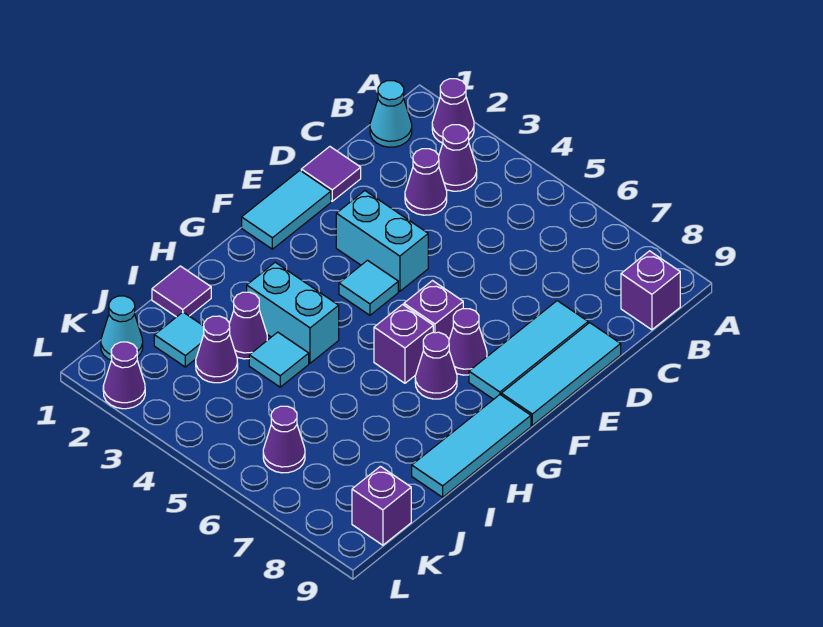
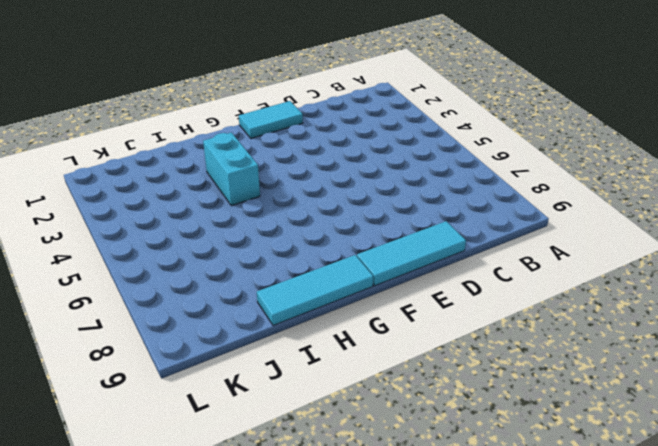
none -> purple cone A2 level 1
none -> cyan cone B1 level 1
none -> purple cone B3 level 1

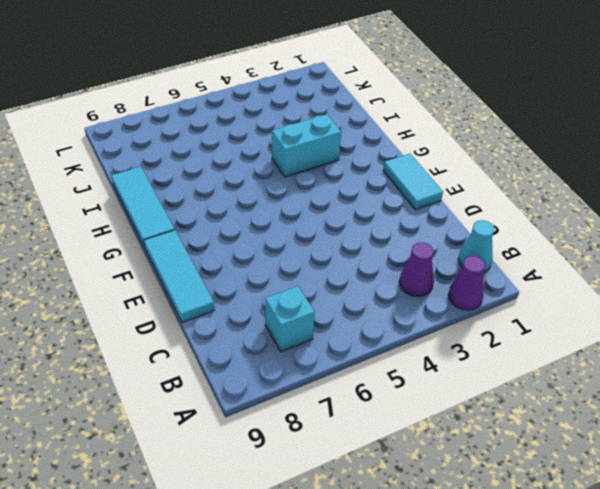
cyan brick B7 level 1 -> none
none -> purple brick B9 level 1
none -> purple cone C3 level 1
none -> purple tile D1 level 1

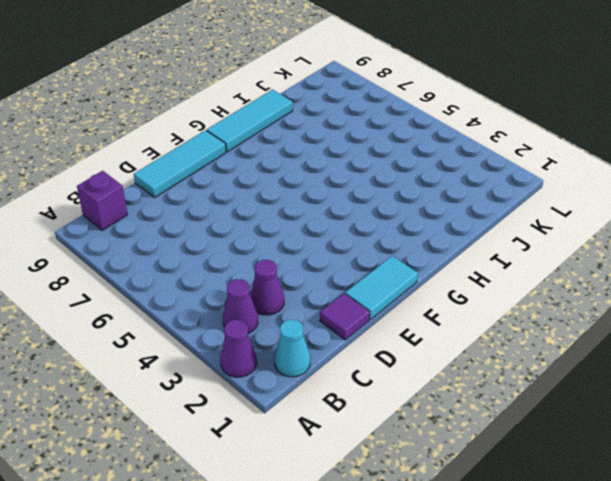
none -> cyan tile D8:F8 level 1
none -> cyan brick E3:E4 level 1
none -> cyan tile F4 level 1

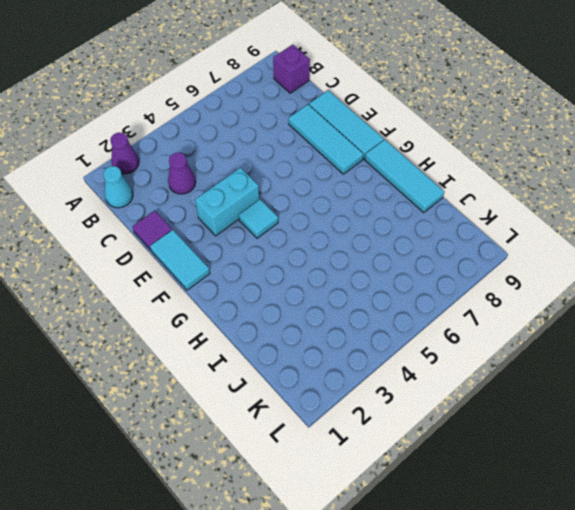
none -> purple cone B3 level 1
none -> purple brick F6 level 1
none -> purple cone F7 level 1

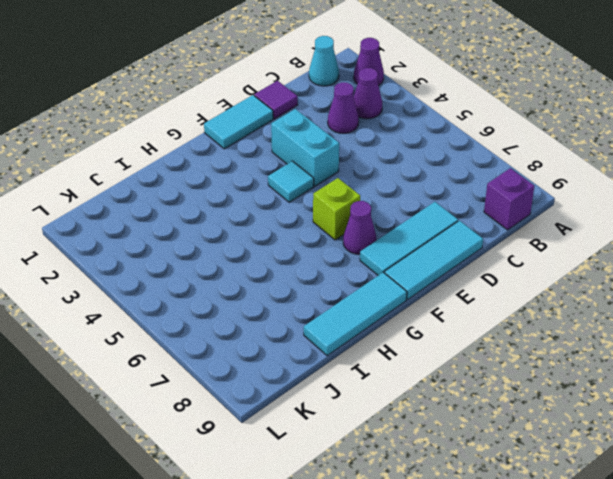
lime brick F6 level 1 -> purple brick F6 level 1
none -> purple brick G6 level 1
none -> purple cone G7 level 1
none -> cyan brick H3:H4 level 1

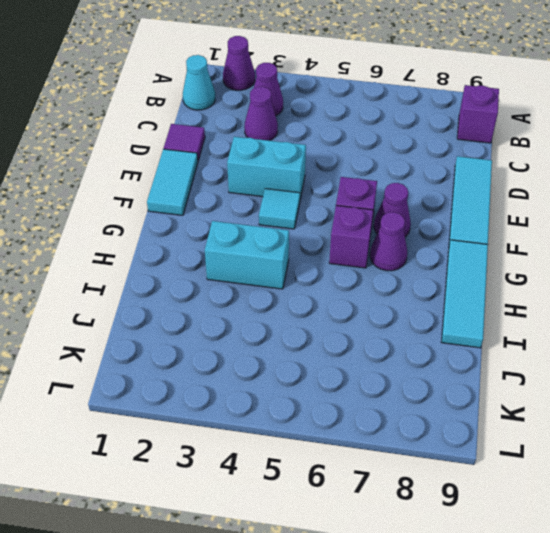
none -> cyan tile D8:F8 level 1
none -> purple tile I1 level 1
none -> purple cone I3 level 1

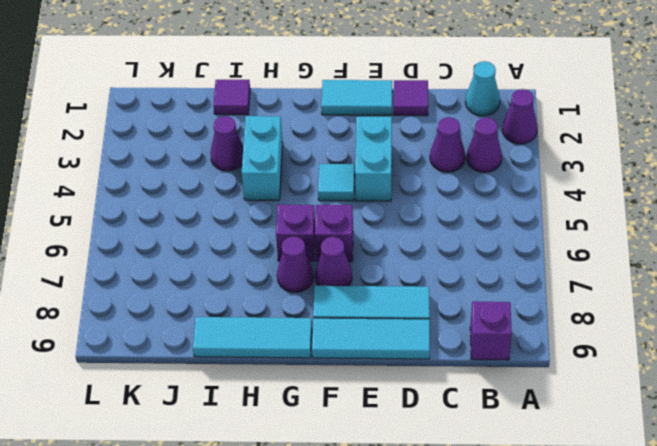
none -> cyan tile I4 level 1
none -> cyan tile J2 level 1
none -> purple cone J3 level 1

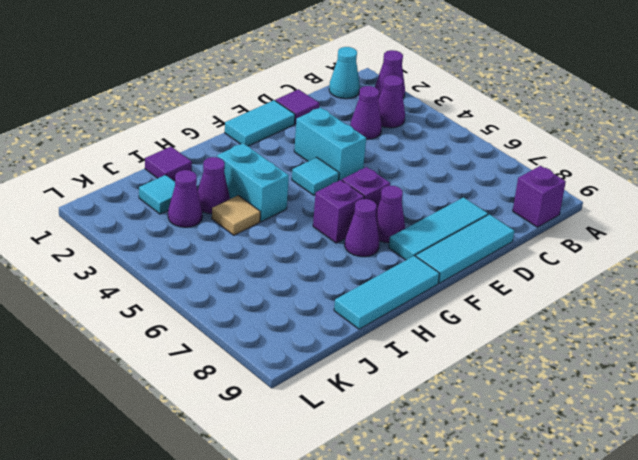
tan tile I4 level 1 -> cyan tile I4 level 1
none -> cyan cone K1 level 1
none -> purple cone K6 level 1
none -> purple brick K9 level 1

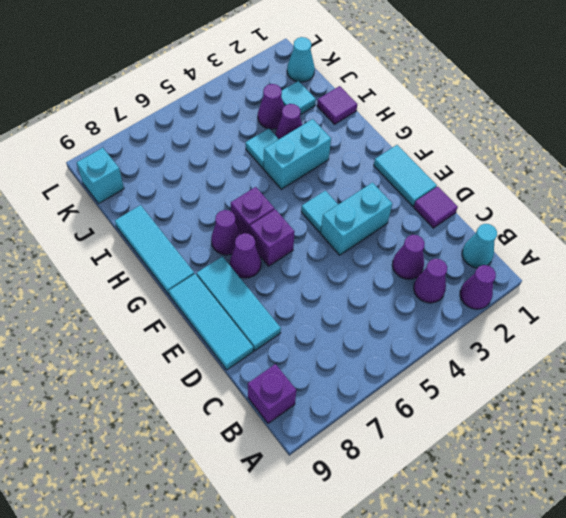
cyan brick K9 level 1 -> purple brick K9 level 1
none -> purple cone K6 level 1
none -> purple cone L2 level 1

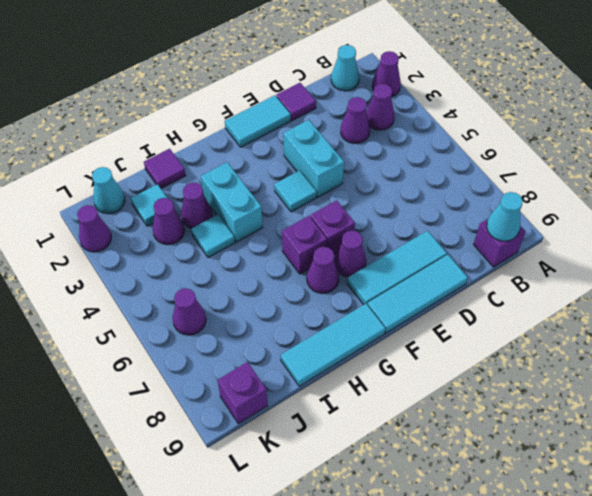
cyan cone B9 level 2 -> none

